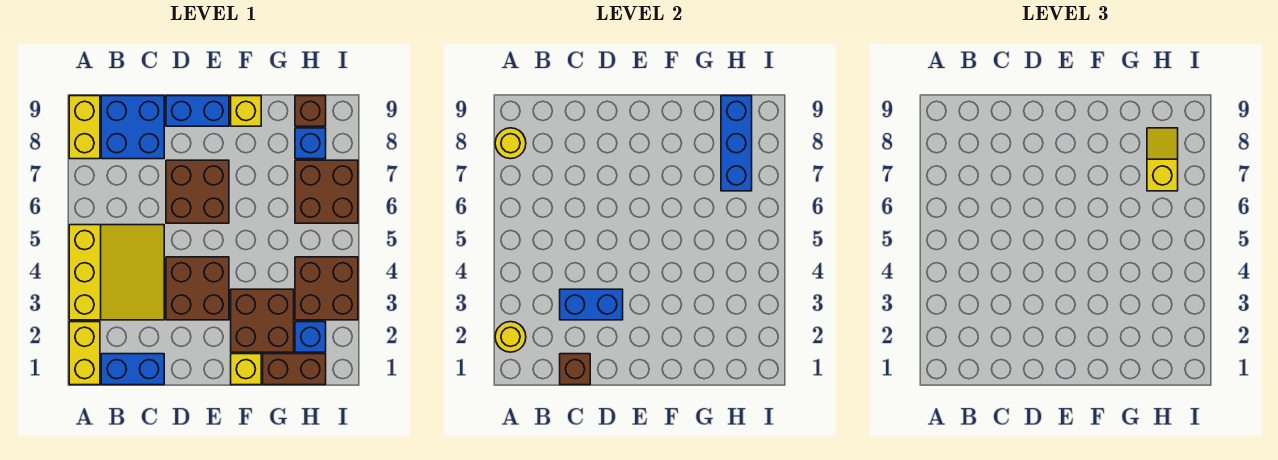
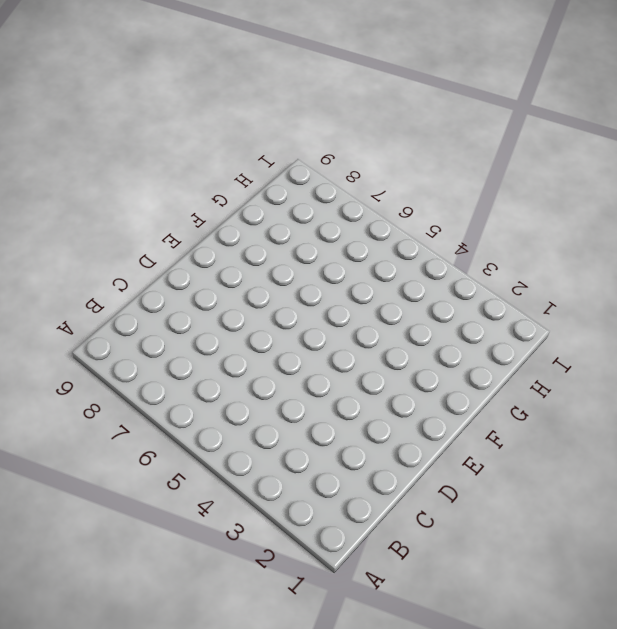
none -> yellow brick A1:A2 level 1
none -> yellow slope A3:C5 level 1 top A
none -> yellow brick A8:A9 level 1

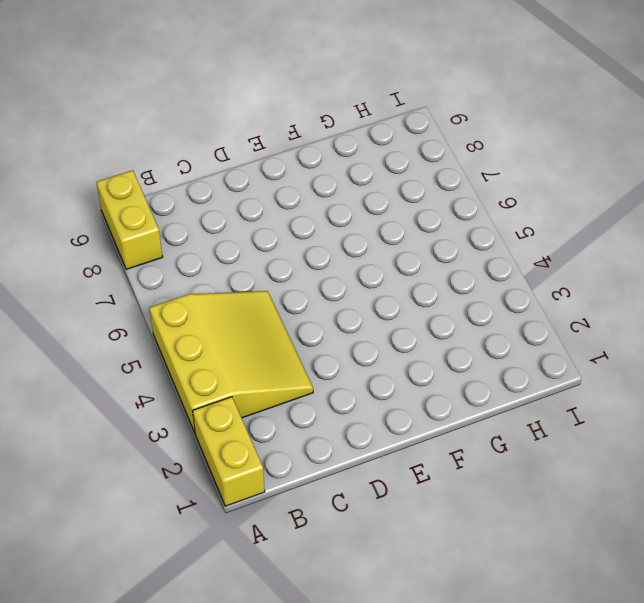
none -> blue brick B1:C1 level 1
none -> blue brick B8:C9 level 1
none -> brown brick D3:E4 level 1

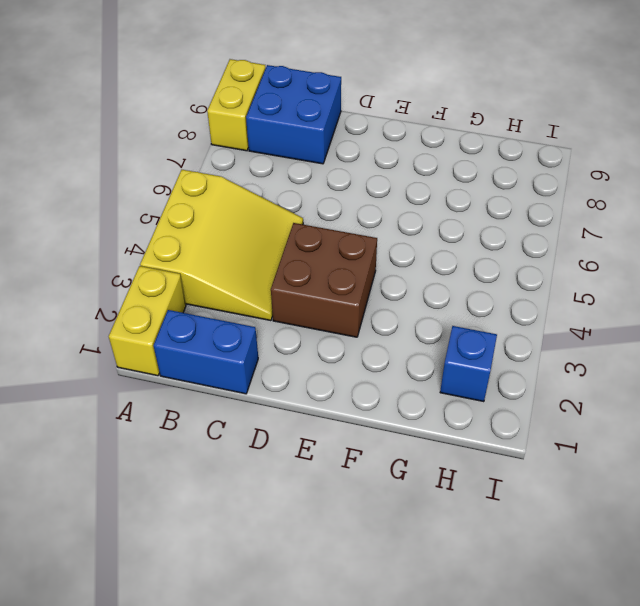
none -> brown brick D6:E7 level 1
none -> blue brick D9:E9 level 1
none -> yellow brick F1 level 1

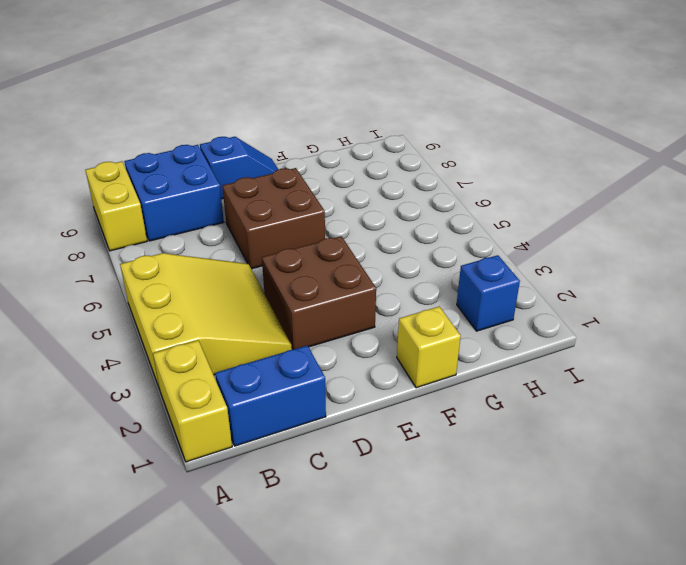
blue slope D9:E9 level 1 top D -> blue brick D9:E9 level 1
none -> brown brick F2:G3 level 1
none -> yellow brick F9 level 1
none -> brown brick G1:H1 level 1

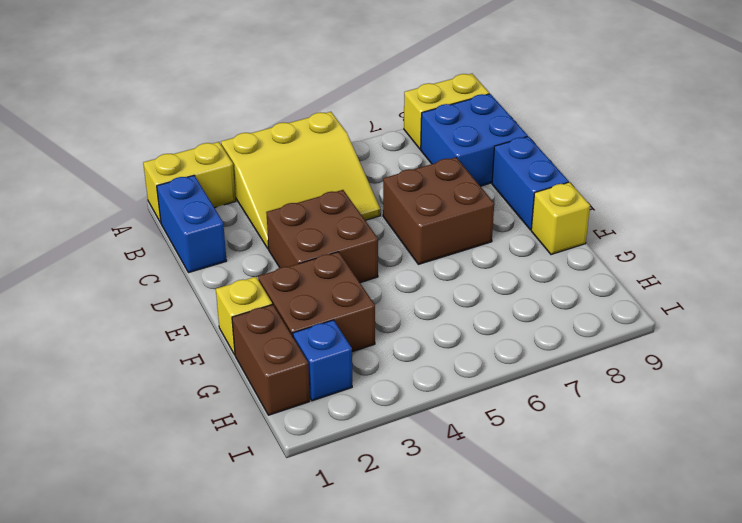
none -> brown brick H3:I4 level 1
none -> brown brick H6:I7 level 1
none -> blue brick H8 level 1

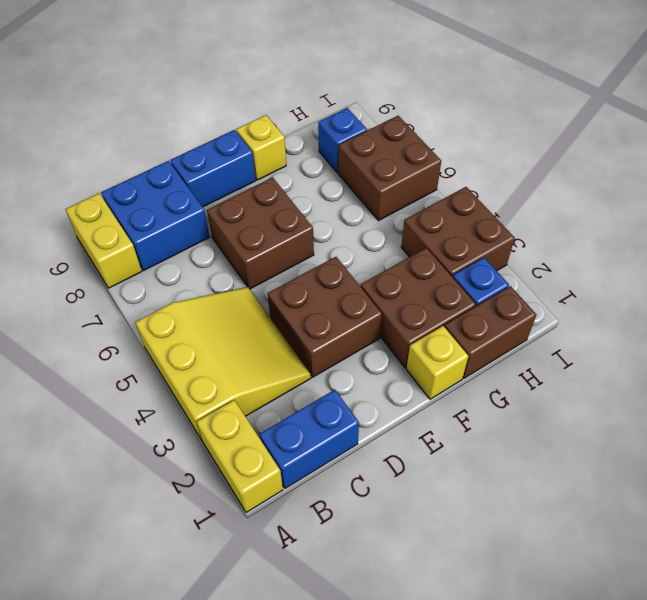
none -> brown brick H9 level 1
none -> yellow round brick A2 level 2
none -> yellow round brick A8 level 2

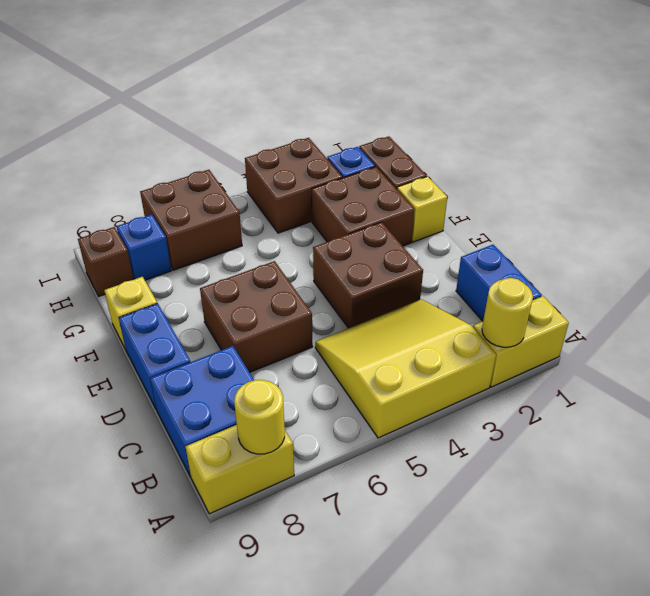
none -> brown brick C1 level 2
none -> blue brick C3:D3 level 2
none -> blue brick H7:H9 level 2

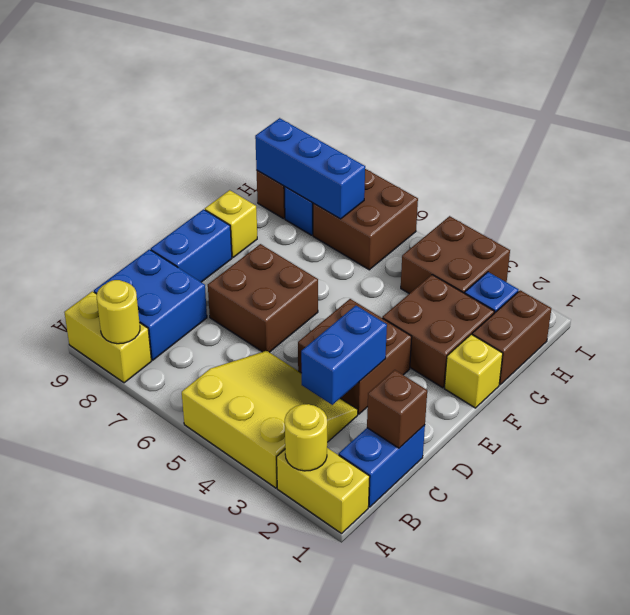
none -> yellow slope H7:H8 level 3 top 7

